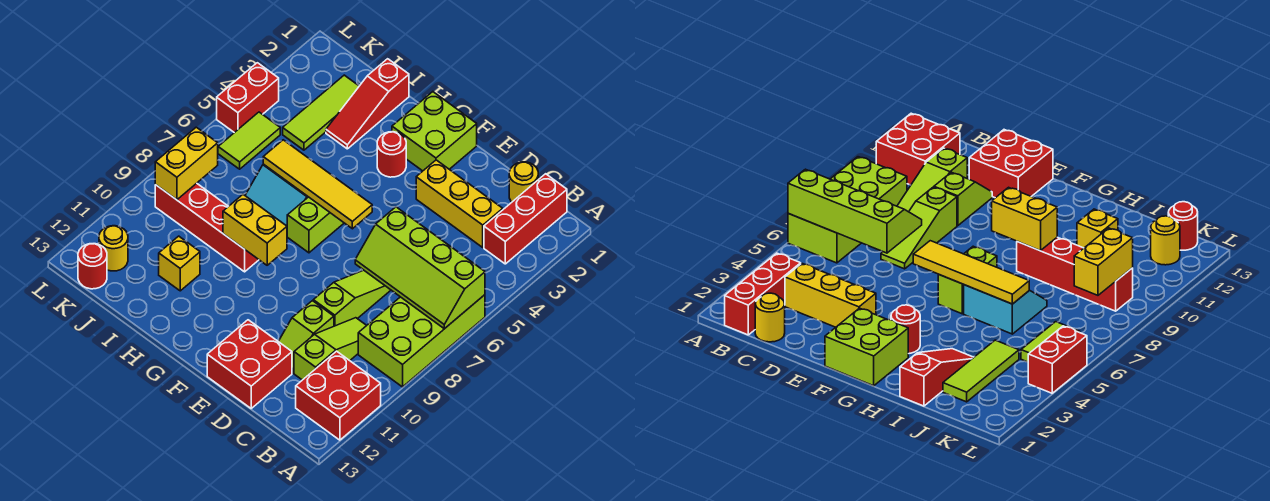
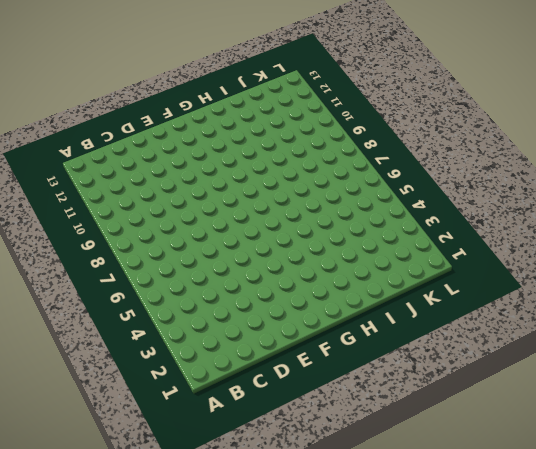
none -> lime brick A6:B9 level 1
none -> red brick A11:B12 level 1
none -> red brick B1:B3 level 1

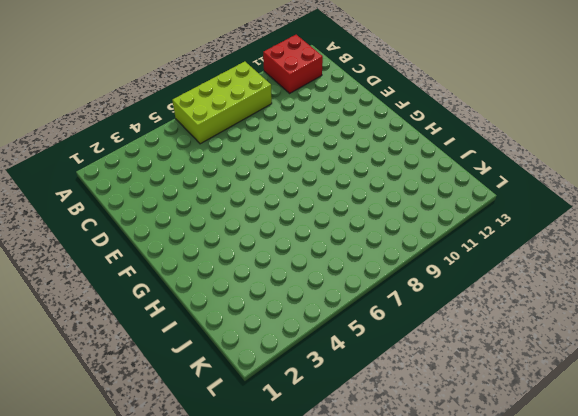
none -> red brick B1:B3 level 1
none -> yellow round brick C1 level 1
none -> yellow brick C3:E3 level 1

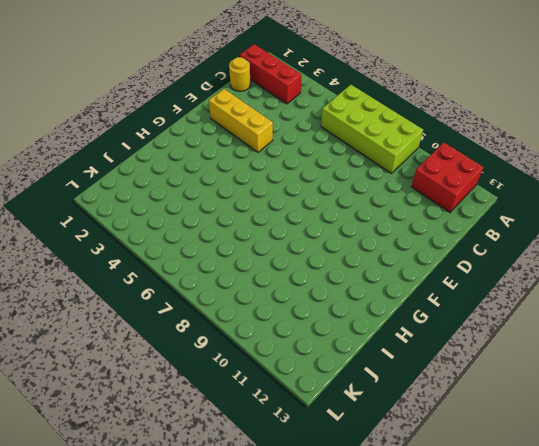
yellow brick E2:E4 level 1 -> yellow brick C3:E3 level 1
none -> lime slope C9:C11 level 1 top 11
none -> lime slope D7:D9 level 1 top 9
none -> lime slope D10:D11 level 1 top 10

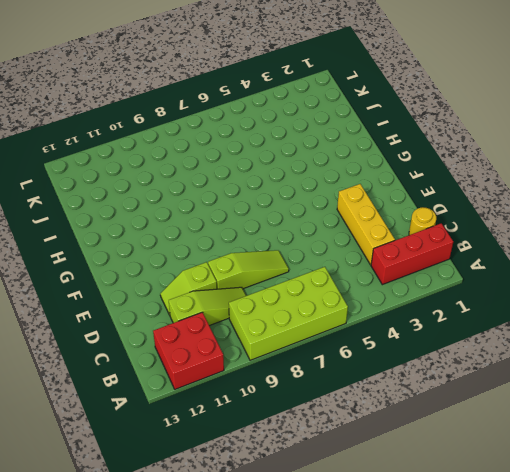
none -> red brick D12:E13 level 1
none -> lime brick F1:G2 level 1
none -> red round brick G3 level 1

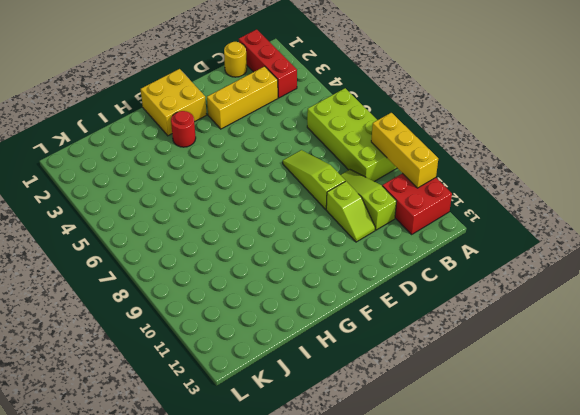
yellow brick A9:A11 level 2 -> none
yellow brick F1:G2 level 1 -> lime brick F1:G2 level 1
none -> red brick D12:E13 level 1
none -> lime brick G6:G7 level 1
none -> cyan slope H6:I7 level 1 top 6

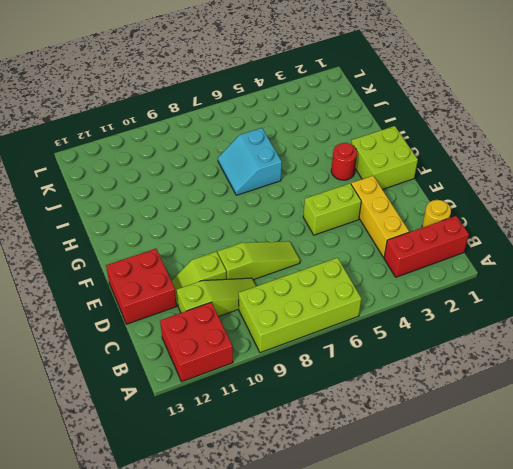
lime brick E4:E5 level 1 -> lime brick G6:G7 level 1
none -> red brick H9:K9 level 1
none -> red slope I1:I3 level 1 top 1
none -> yellow brick I11 level 1

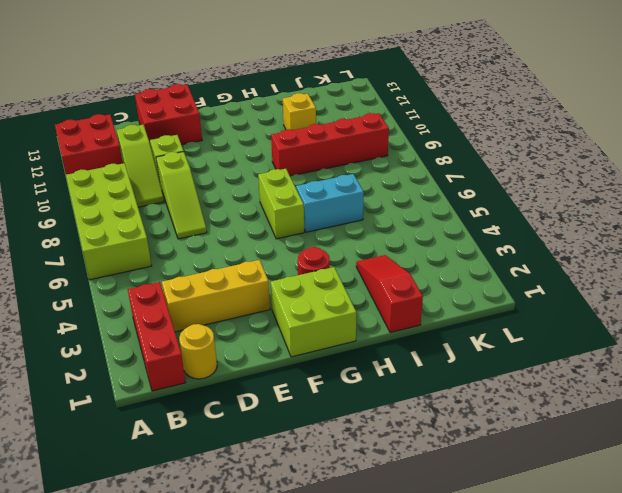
none -> lime tile J2:J4 level 1
none -> lime tile K5:K6 level 1
none -> yellow round brick K12 level 1

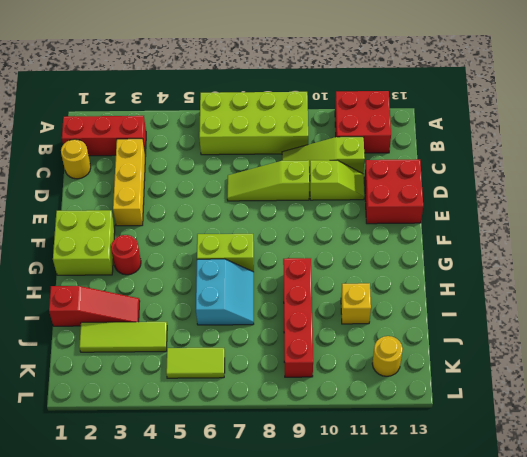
none -> red round brick K13 level 1
none -> red brick L4:L5 level 1
none -> lime slope A6:D7 level 2 top 6

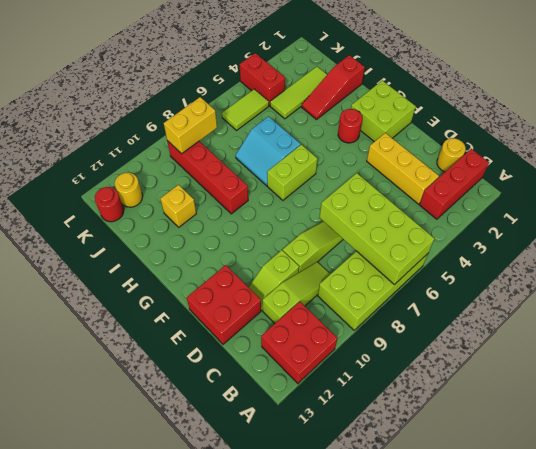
lime brick A6:D7 level 2 -> lime slope A6:D7 level 2 top 6
red brick K4:L4 level 1 -> red brick L4:L5 level 1
none -> yellow tile F6:I6 level 2
none -> yellow brick G9:H9 level 2

